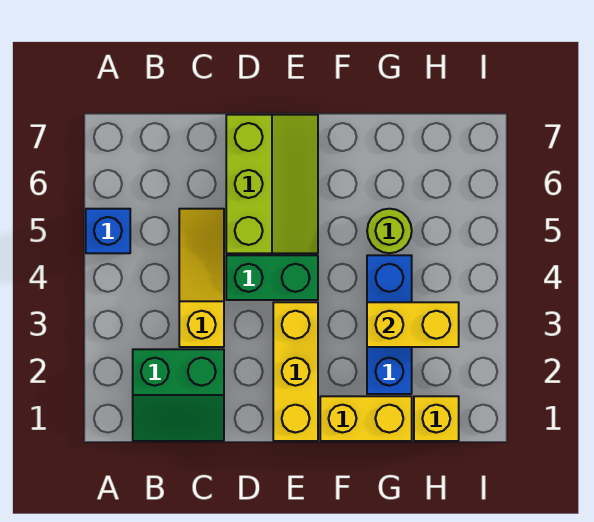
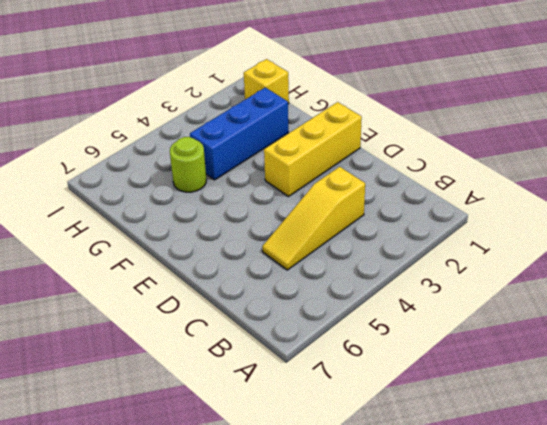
none -> blue brick A5 level 1
none -> green slope B1:C2 level 1 top 2

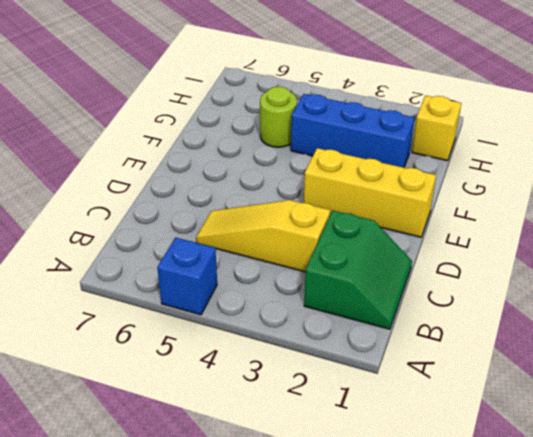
none -> green brick D4:E4 level 1
none -> lime slope D5:E7 level 1 top D

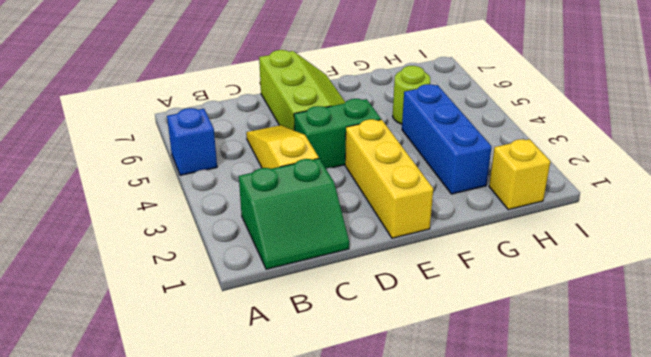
none -> yellow brick F1:G1 level 1
none -> yellow brick G3:H3 level 2

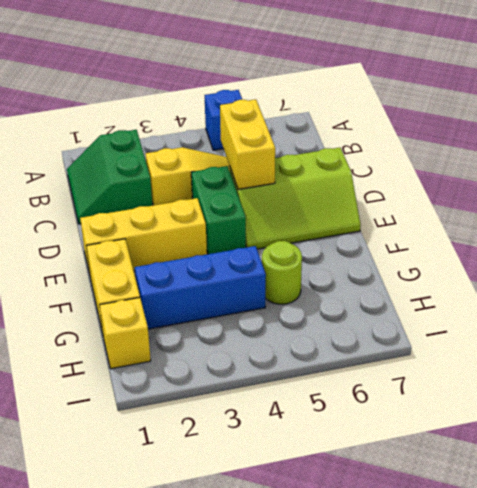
yellow brick C5:D5 level 2 -> yellow brick G3:H3 level 2

